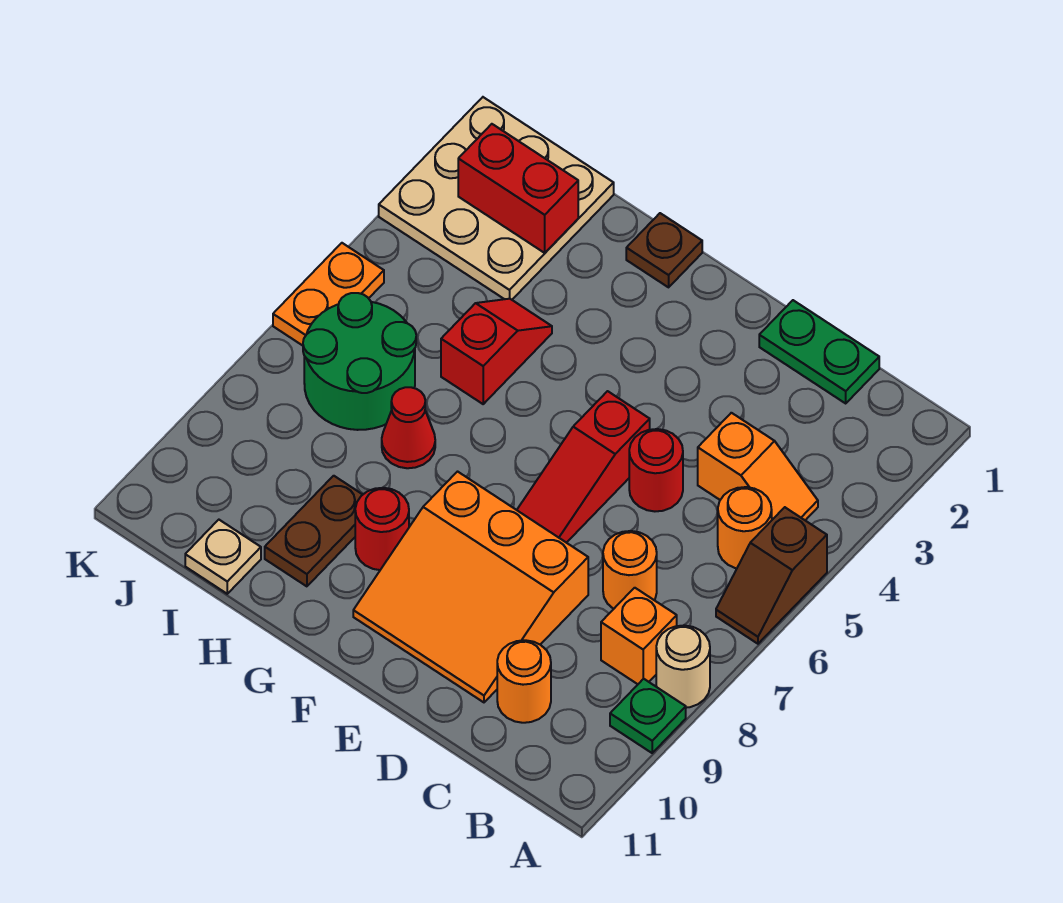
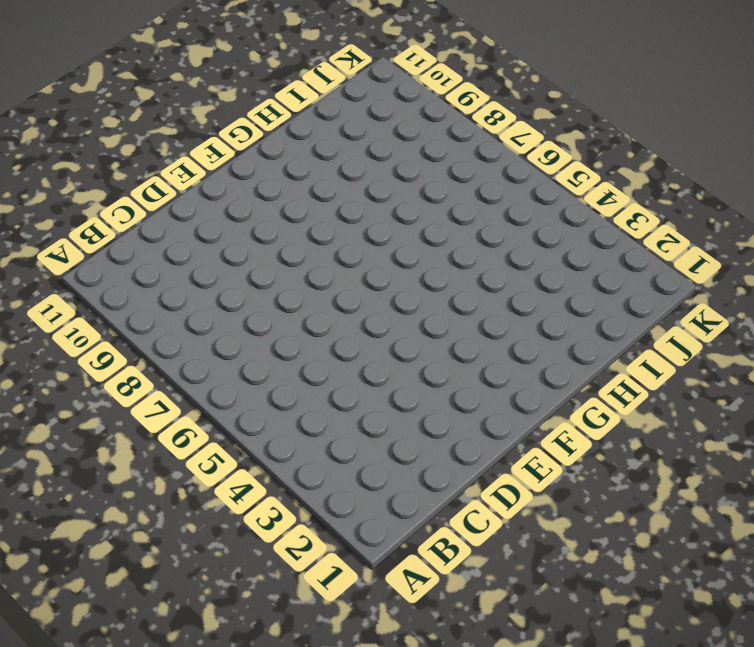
none -> brown slope A5:A6 level 1 top 5
none -> tan round brick A8 level 1
none -> green plate A9 level 1

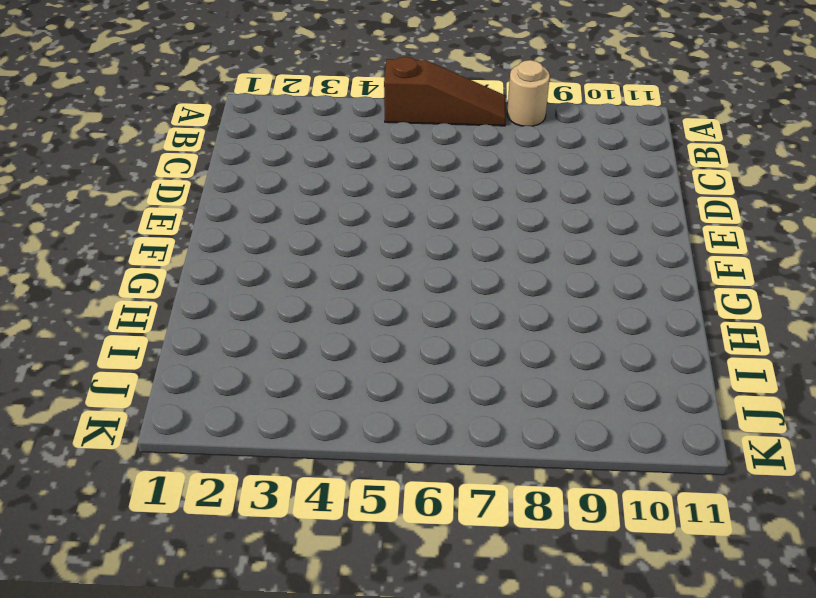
brown slope A5:A7 level 1 top 5 -> brown slope A5:A6 level 1 top 5
none -> green plate A9 level 1
none -> orange slope B4:C4 level 1 top C
none -> orange round brick B5 level 1

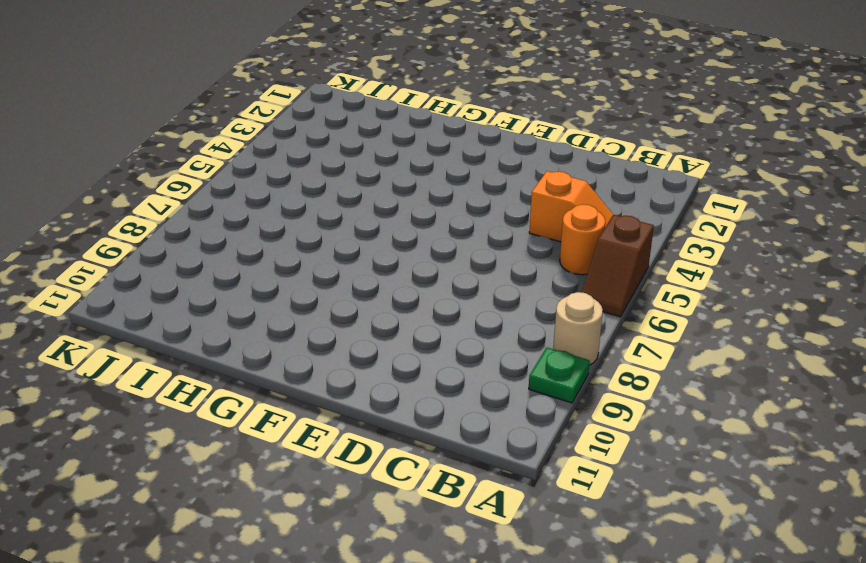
none -> orange brick B8 level 1
none -> green plate C1:D1 level 1
none -> orange round brick C7 level 1

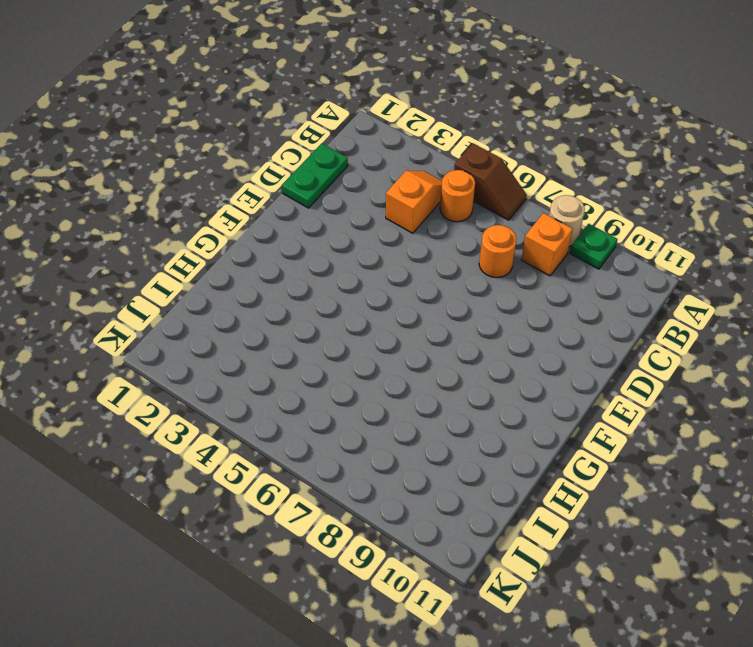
none -> orange round brick C10 level 1
none -> red round brick D5 level 1
none -> orange slope D8:F10 level 1 top 8

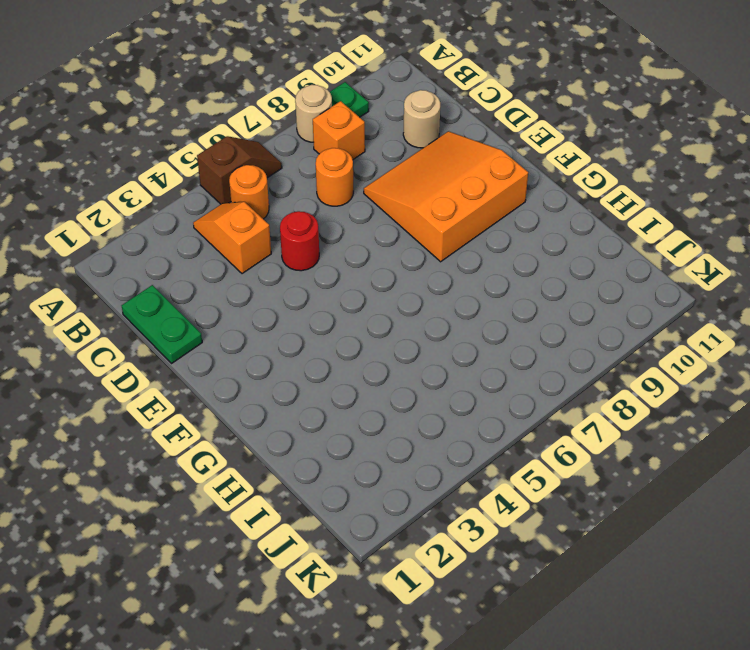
tan round brick C10 level 1 -> orange round brick C10 level 1
orange slope D8:F10 level 1 top F -> orange slope D8:F10 level 1 top 8
none -> red slope E5:E7 level 1 top 5
none -> brown plate G1 level 1
none -> red round brick G9 level 1

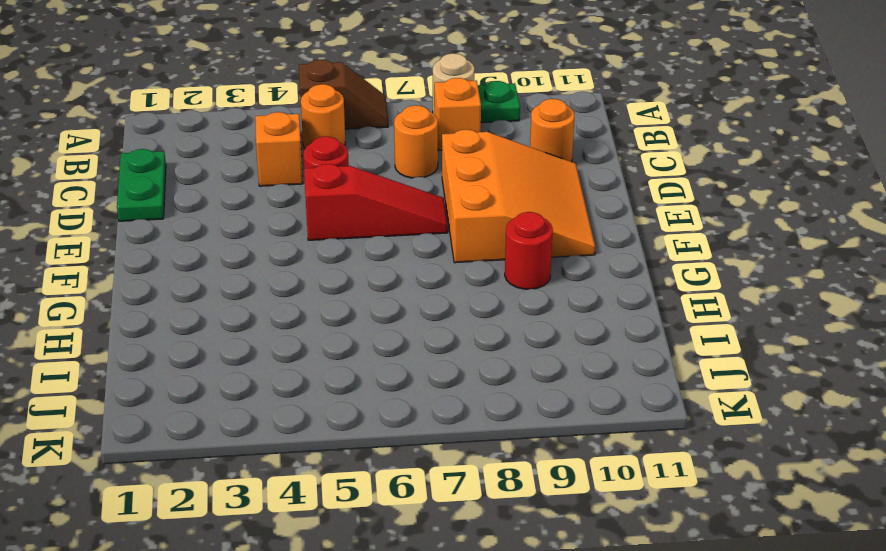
none -> brown plate G1 level 1
none -> red slope H4:H5 level 1 top 5
none -> red cone H7 level 1

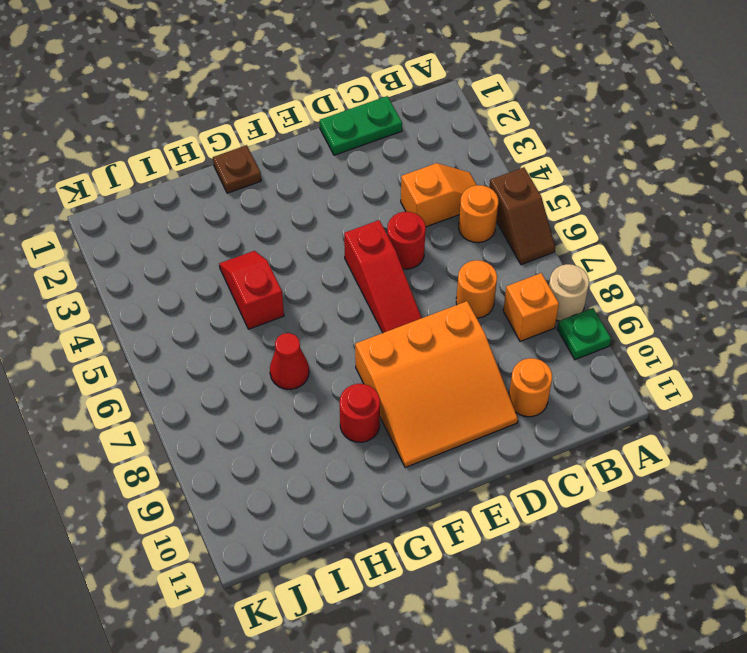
none -> brown plate H9:H10 level 1
none -> tan plate I1:K3 level 1
none -> green round brick I6:J7 level 1

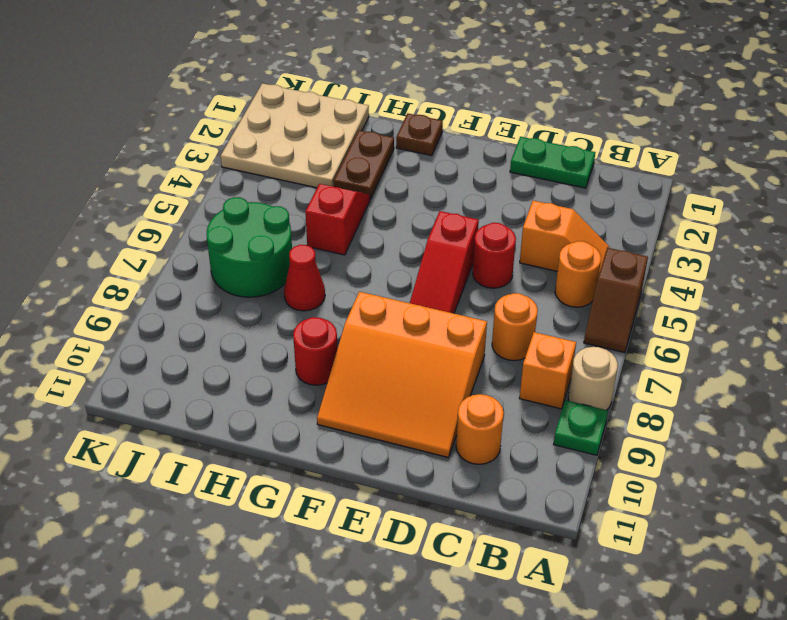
brown plate H2:H3 level 1 -> brown plate H9:H10 level 1
none -> tan plate I11 level 1
none -> orange plate K5:K6 level 1
none -> red brick I2:J2 level 2

